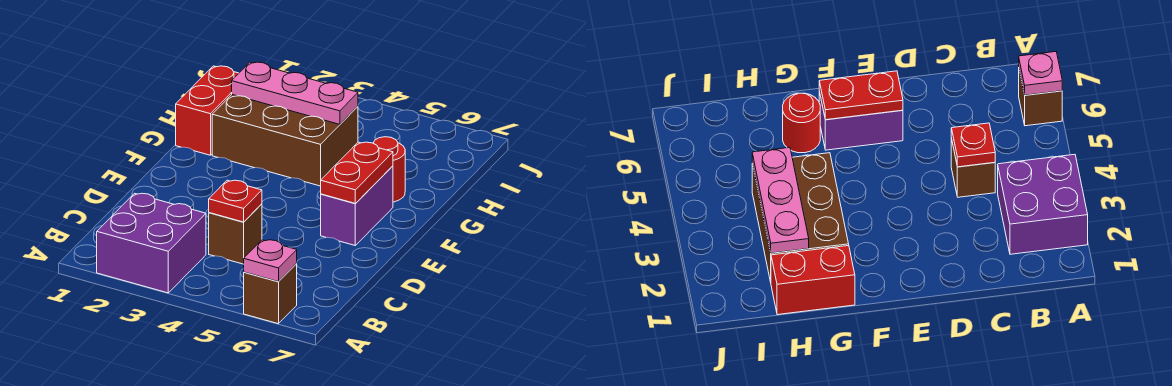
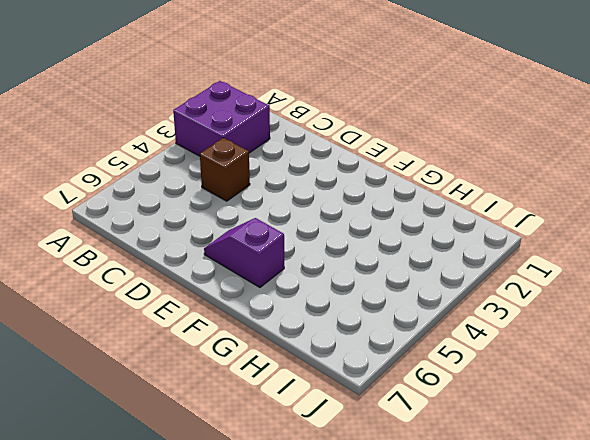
purple slope E6:F6 level 1 top F -> purple brick E6:F6 level 1
none -> brown brick A6 level 1
none -> red brick G1:H1 level 1

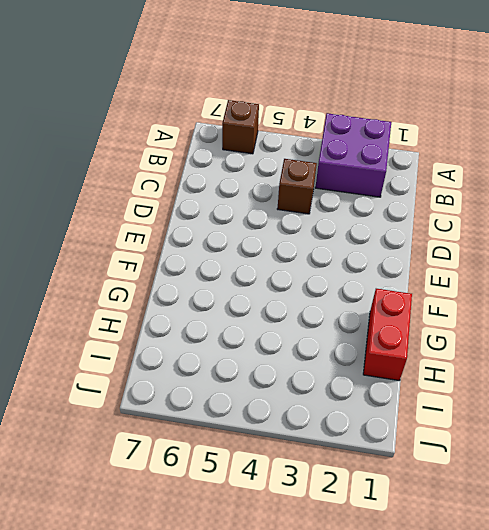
none -> purple brick E6:F6 level 1
none -> brown brick G2:H4 level 1

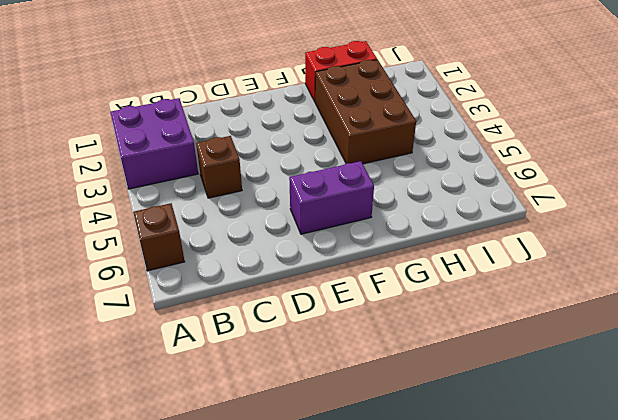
none -> red round brick G6 level 1
none -> pink plate A6 level 2

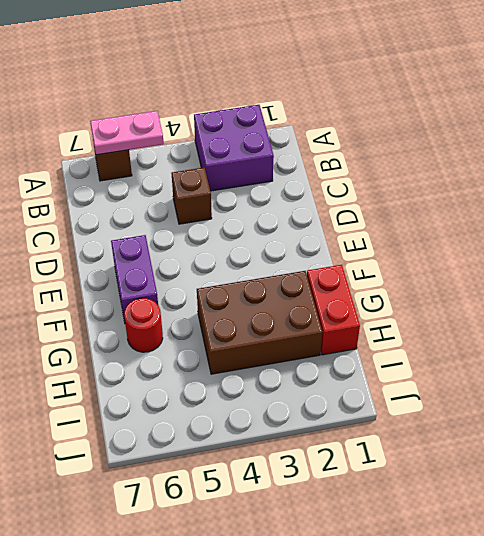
pink plate A5:A6 level 2 -> pink plate A6 level 2
none -> red plate C4 level 2
none -> red plate E6:F6 level 2

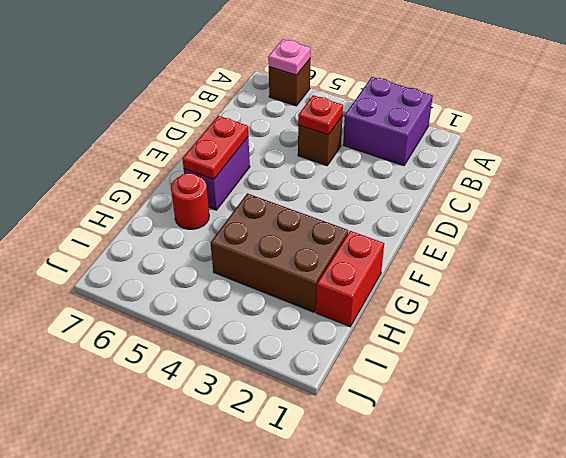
none -> pink plate H2:H4 level 2

